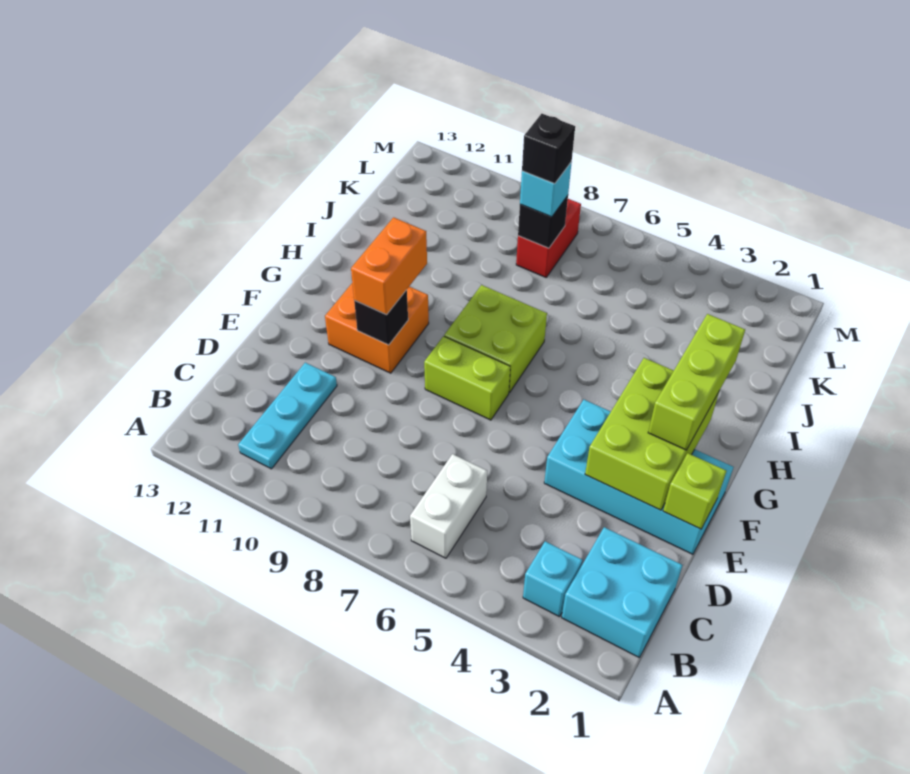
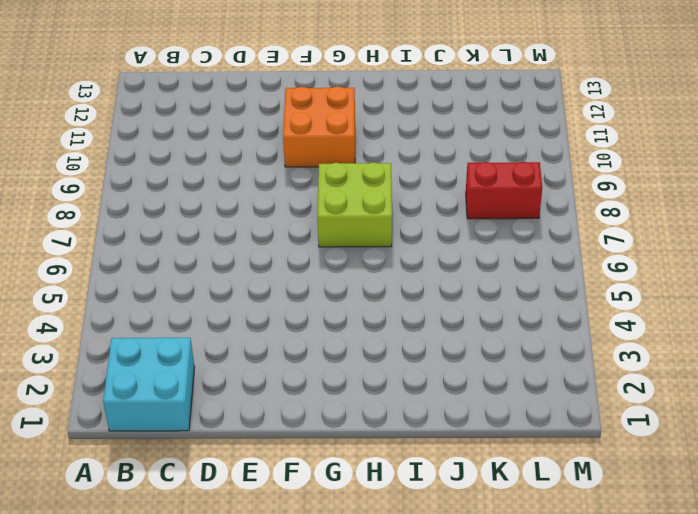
none -> cyan brick B3 level 1
none -> white brick B6:C6 level 1
none -> cyan plate B11:D11 level 1

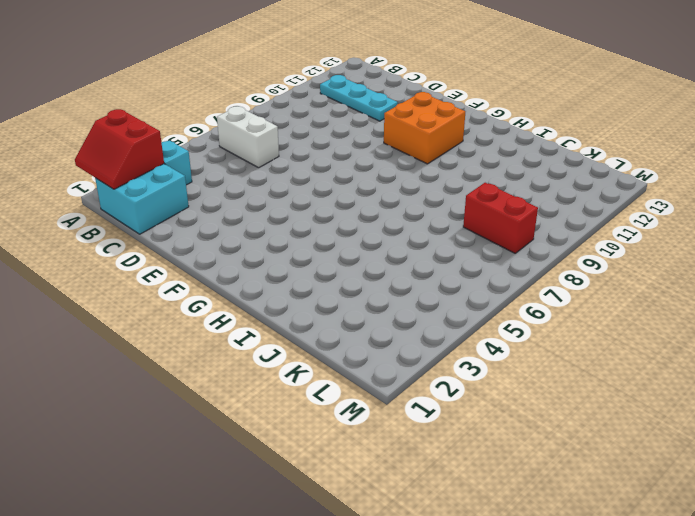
red slope A1:B2 level 2 top 2 -> none
none -> cyan brick E1:F4 level 1
none -> lime brick F7:F8 level 1
none -> lime brick G7:H8 level 1

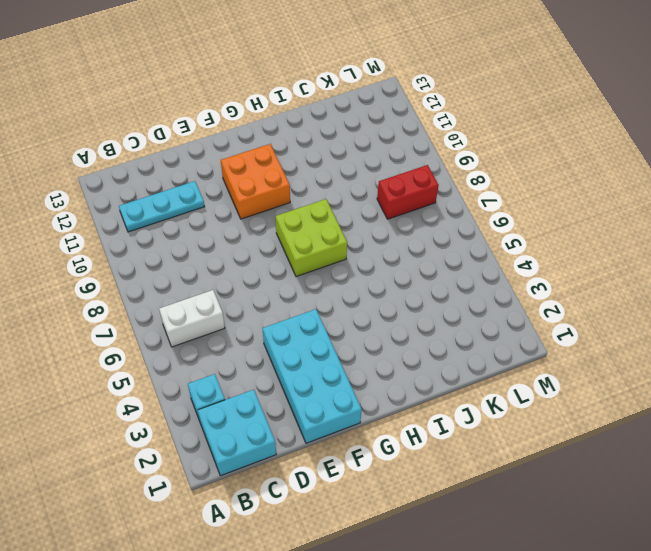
none -> lime brick F7:F8 level 1
none -> lime brick E1 level 2
none -> lime brick E2:G3 level 2

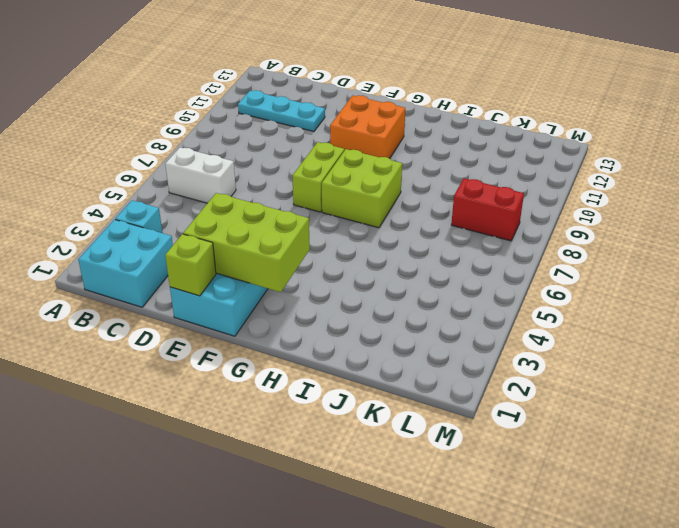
none -> black brick F10 level 2
none -> black brick K8 level 2
none -> lime brick F2:H2 level 3

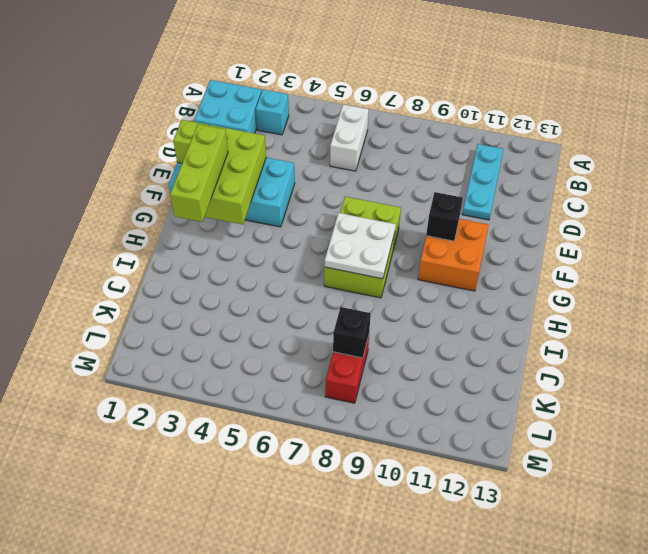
white plate G7:H8 level 2 -> none
none -> orange brick F10:G10 level 3
none -> cyan brick K8 level 3
none -> black brick K8 level 4

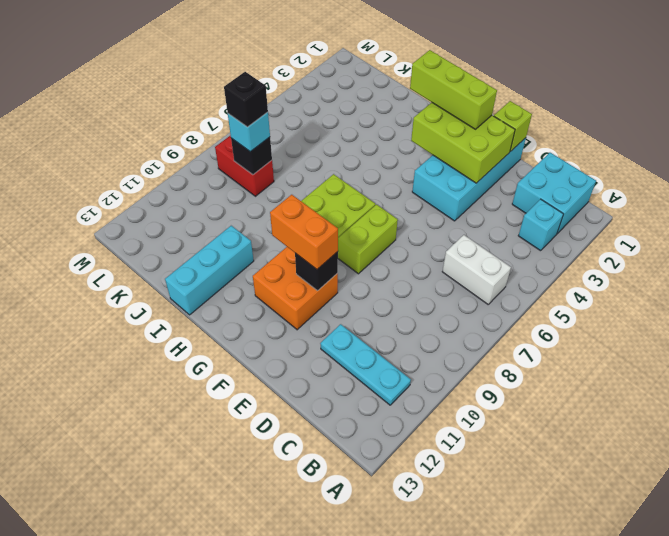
cyan brick I11:I13 level 1 -> none

